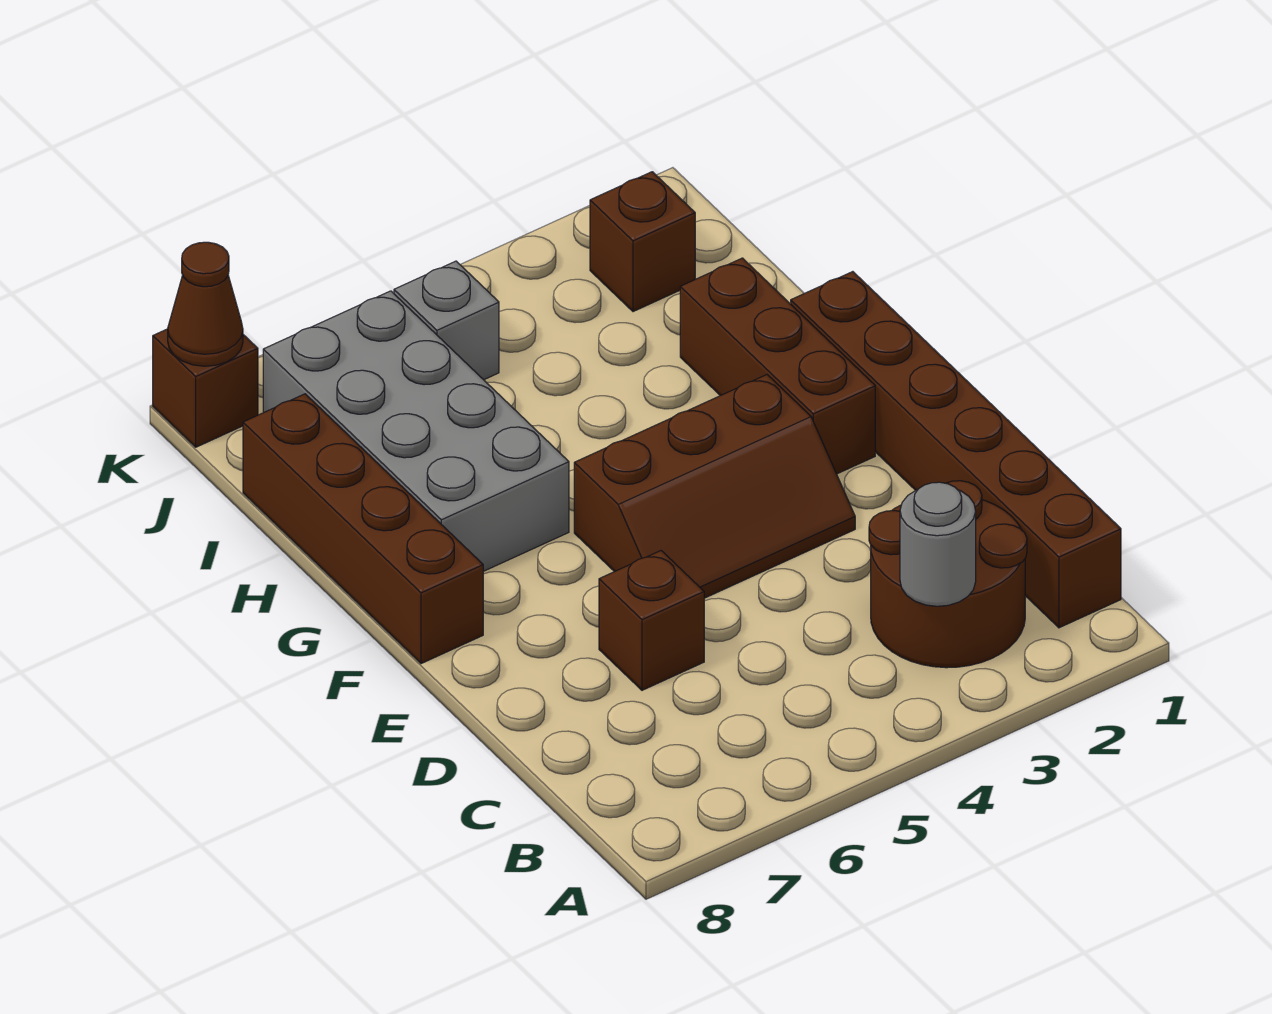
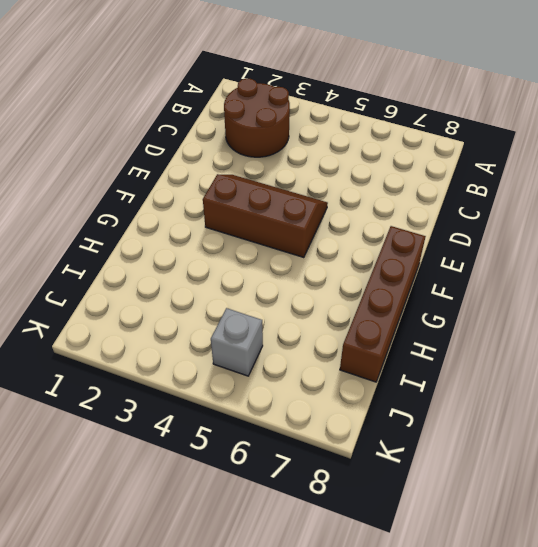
none -> brown brick B1:G1 level 1
none -> brown brick D6 level 1
none -> brown brick F2:H2 level 1

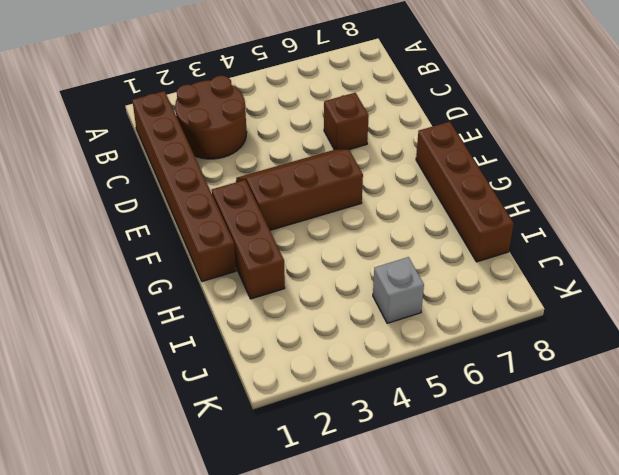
none -> grey brick G6:J7 level 1
none -> brown brick J2 level 1
none -> brown brick K8 level 1

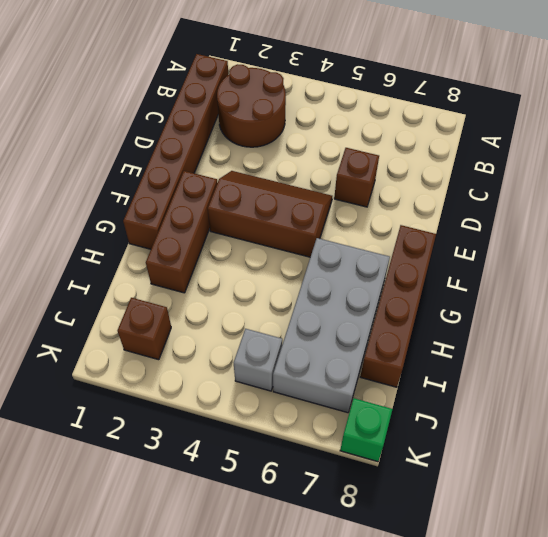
green brick K8 level 1 -> brown brick K8 level 1
none -> grey round brick B3 level 2
none -> brown cone K8 level 2

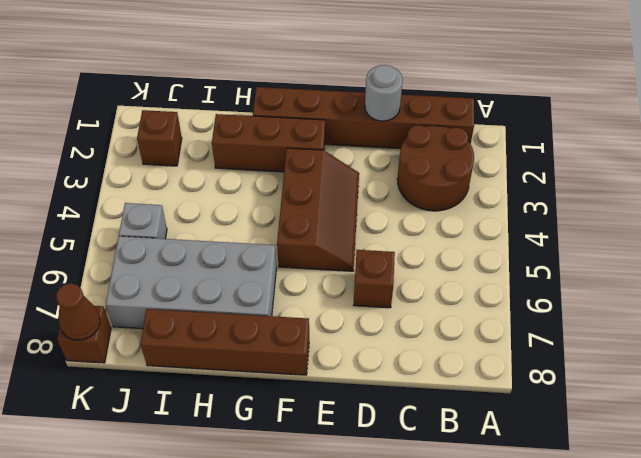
grey round brick D1 level 2 -> grey round brick B3 level 2

